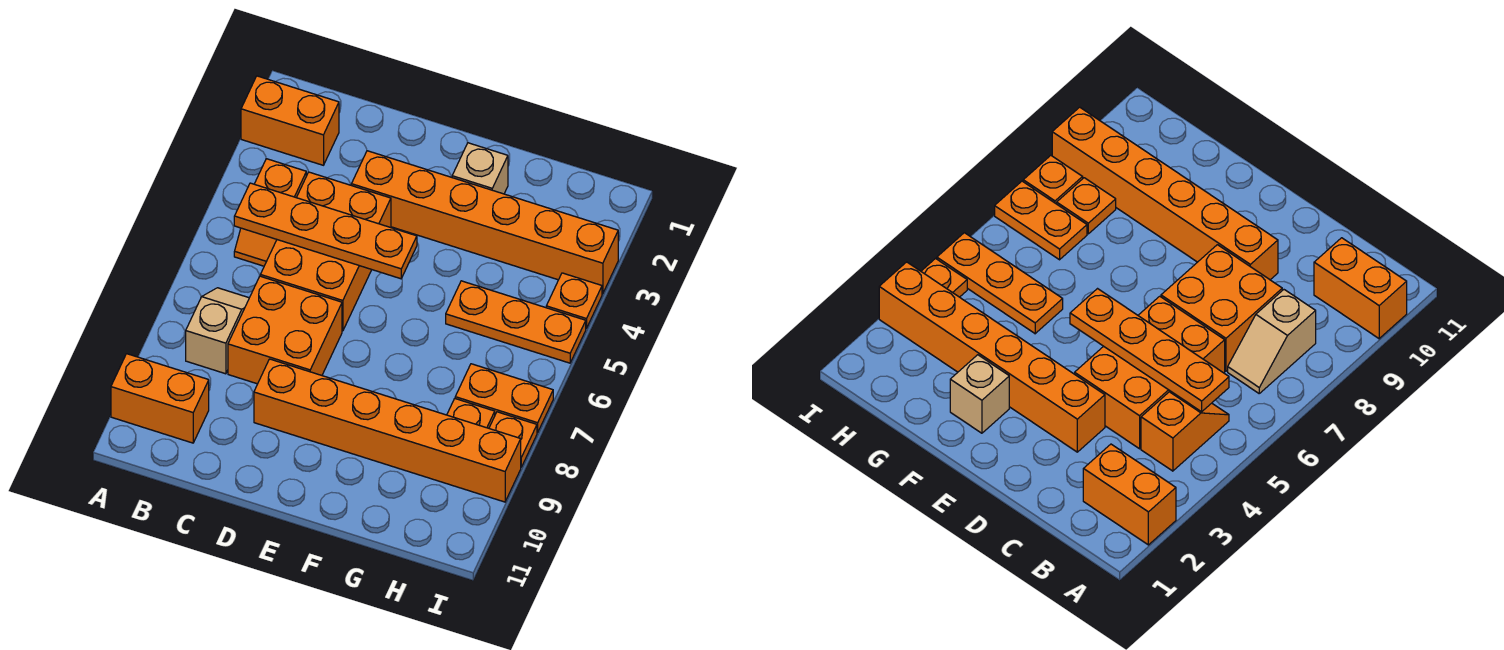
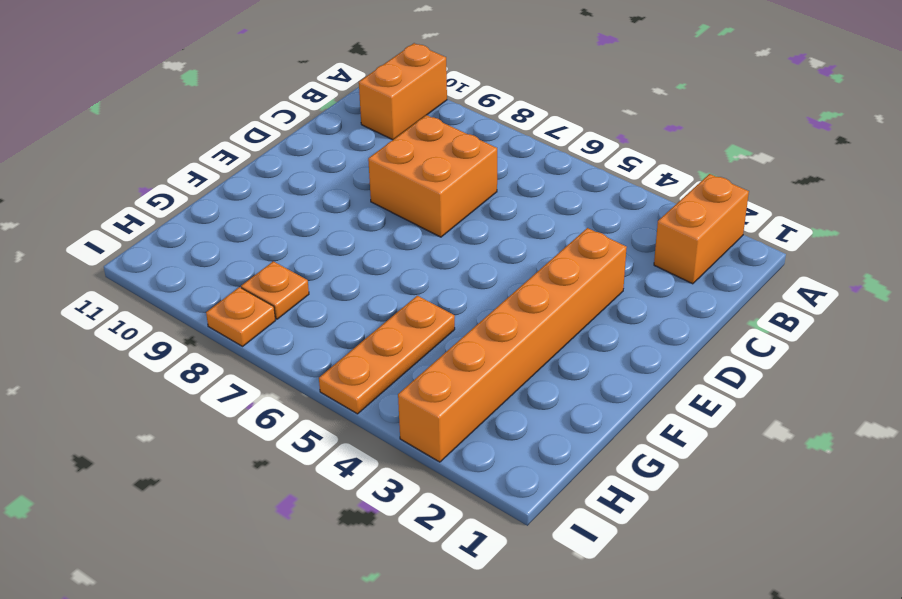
none -> orange slope B4:B5 level 1 top 4
none -> tan slope B7:B8 level 1 top 8
none -> orange brick C4:D6 level 1

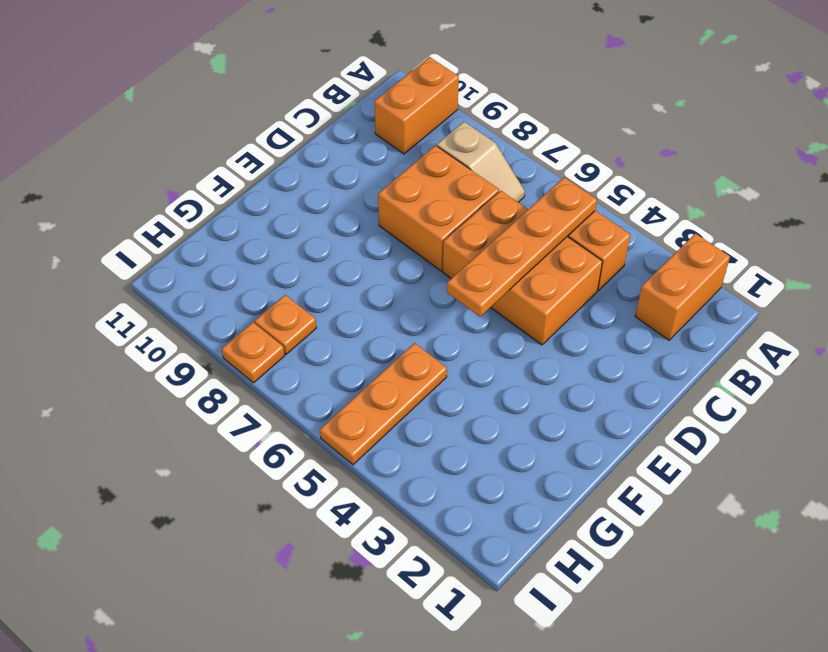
none -> orange brick D3:I3 level 1
none -> orange brick D9:I9 level 1
none -> tan brick F2 level 1

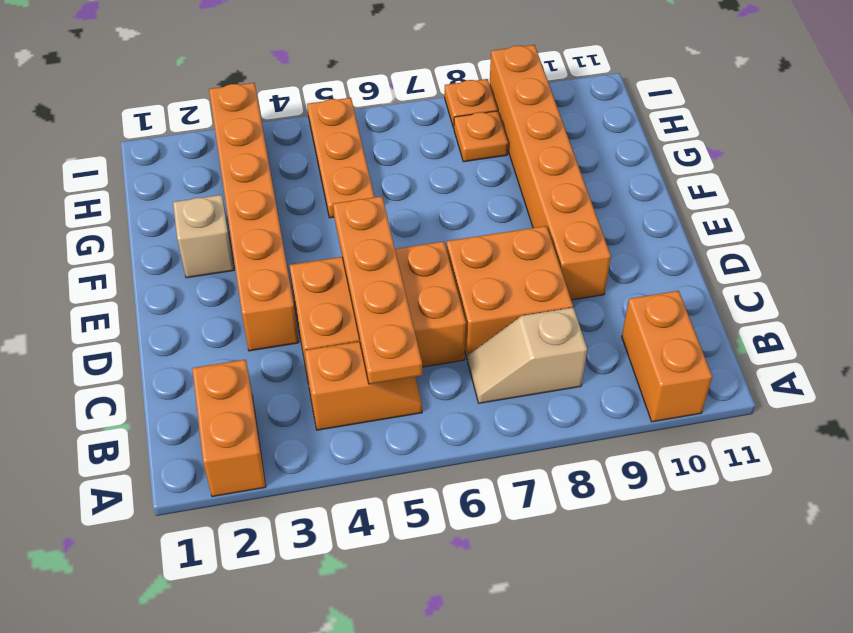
none -> orange plate H7:I7 level 1
none -> orange plate I4 level 1

